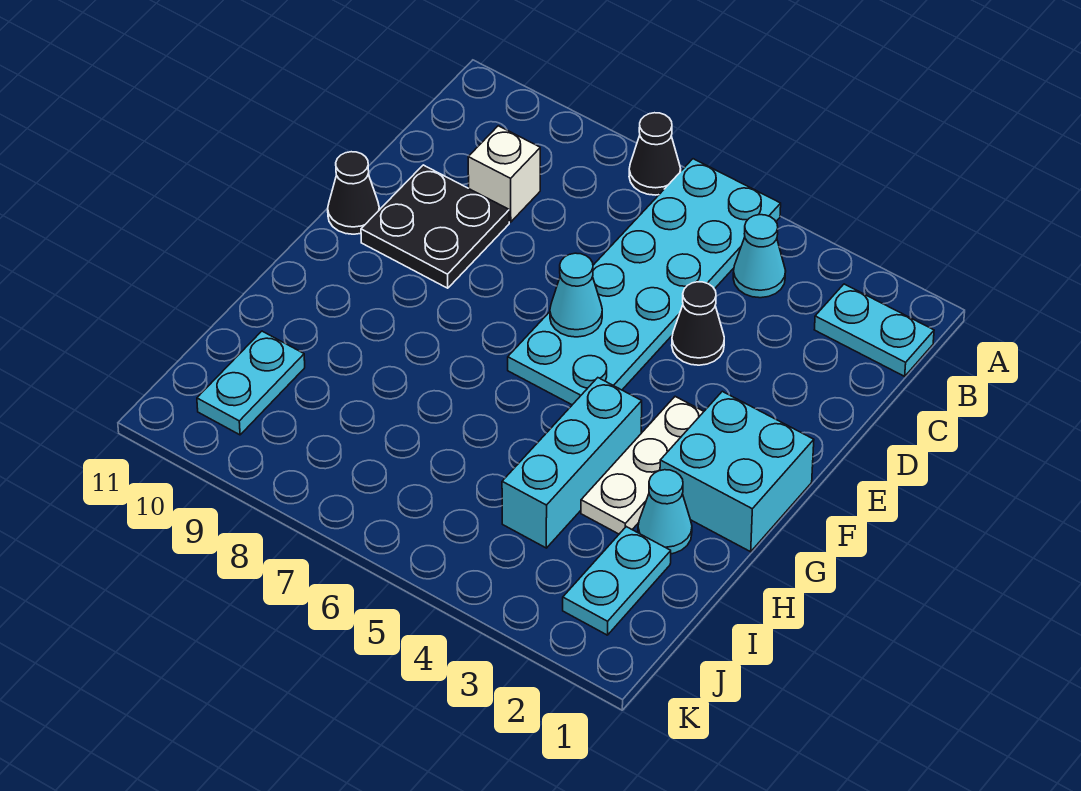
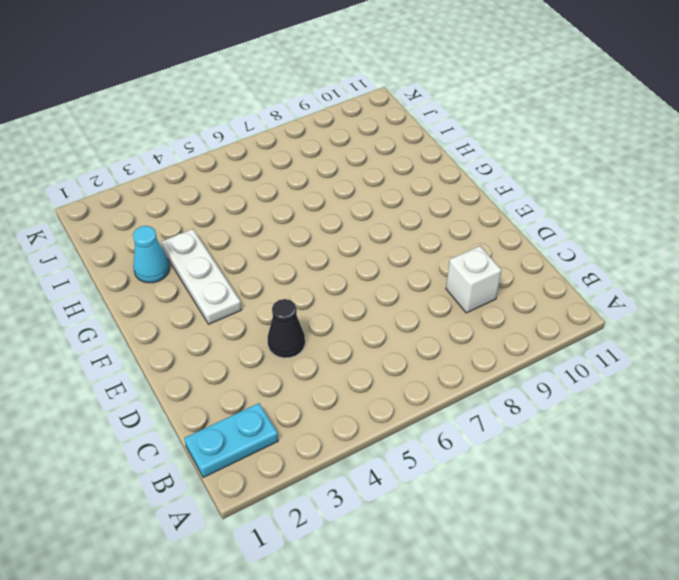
none -> cyan plate A5:F6 level 1
none -> black cone A7 level 1
none -> cyan cone B4 level 1

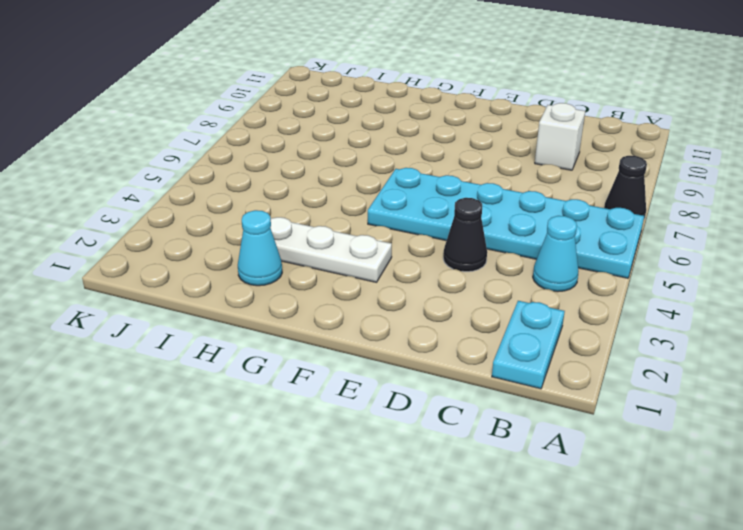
none -> black plate D9:E10 level 1
none -> black cone E11 level 1
none -> cyan brick F1:G2 level 1

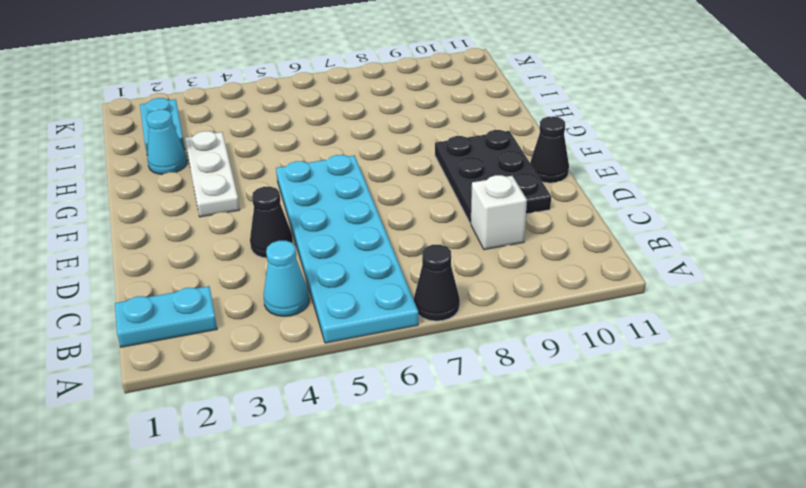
black plate D9:F10 level 1 -> black plate D9:E10 level 1
none -> cyan brick F1:G2 level 1
none -> cyan brick G4:I4 level 1
none -> cyan plate I10:J10 level 1

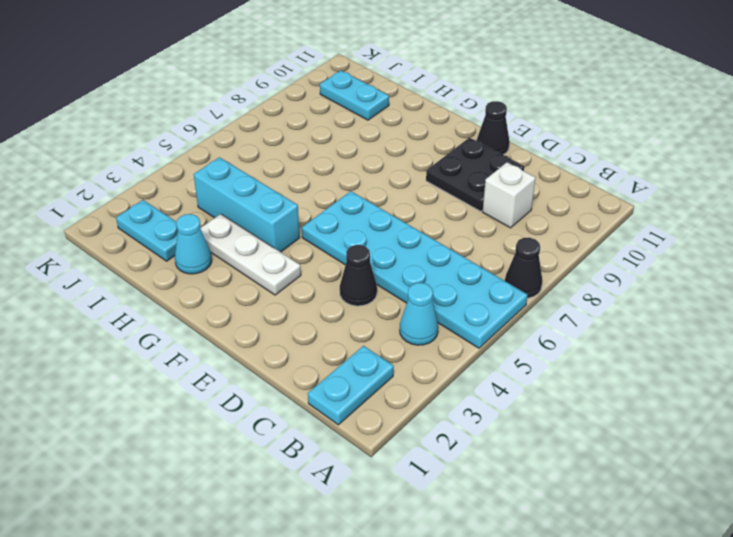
none -> cyan brick F1:G2 level 1
none -> cyan cone E6 level 2

